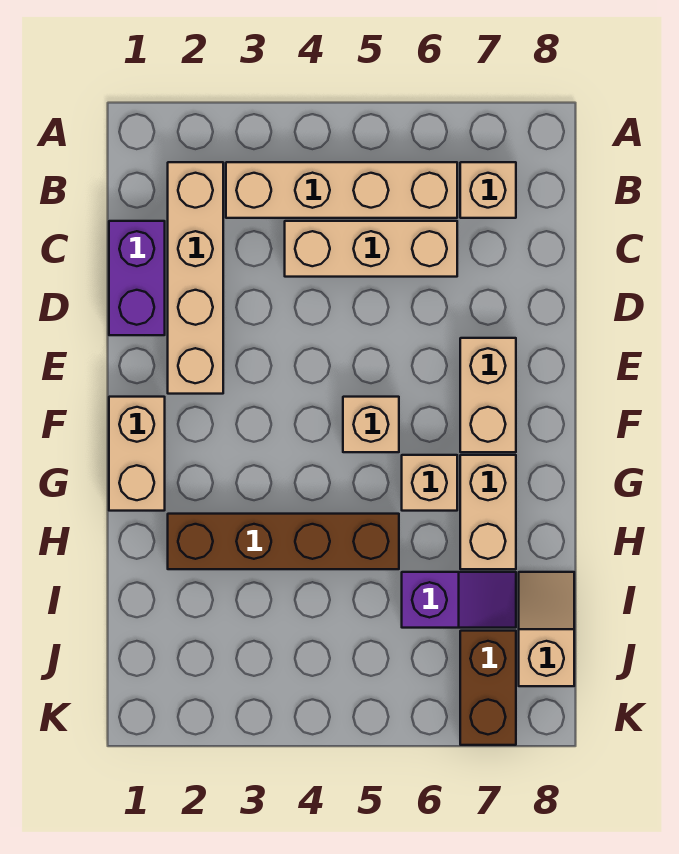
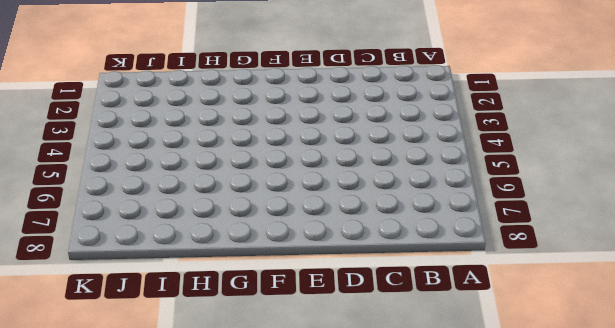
none -> tan brick B2:E2 level 1
none -> tan brick B3:B6 level 1
none -> tan brick B7 level 1

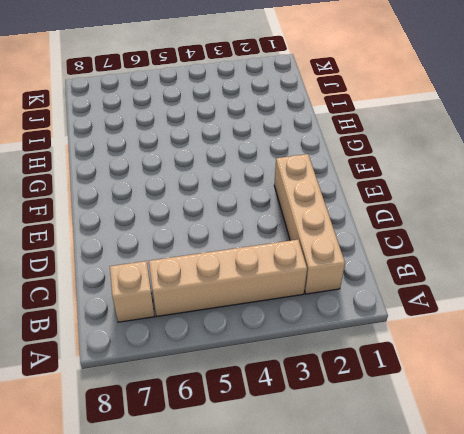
none -> purple brick C1:D1 level 1
none -> tan brick C4:C6 level 1
none -> tan brick E7:F7 level 1

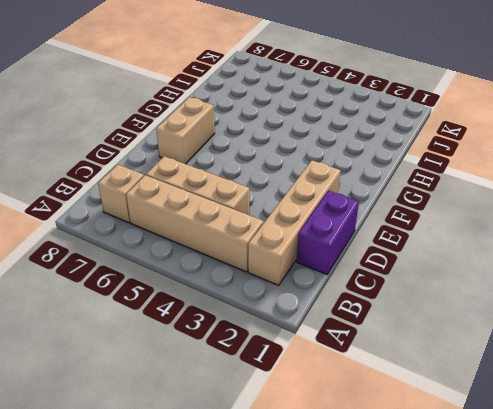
none -> tan brick F1:G1 level 1
none -> tan brick F5 level 1
none -> tan brick G6 level 1

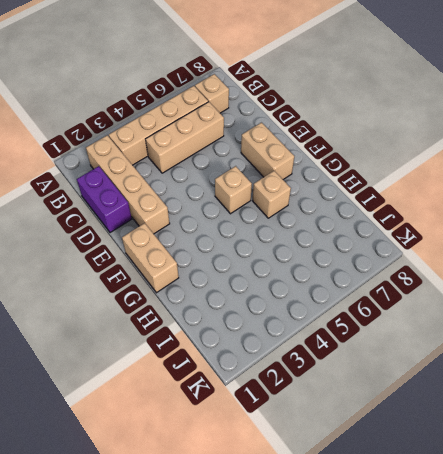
none -> tan brick G7:H7 level 1
none -> brown brick H2:H5 level 1
none -> purple slope I6:I7 level 1 top 6

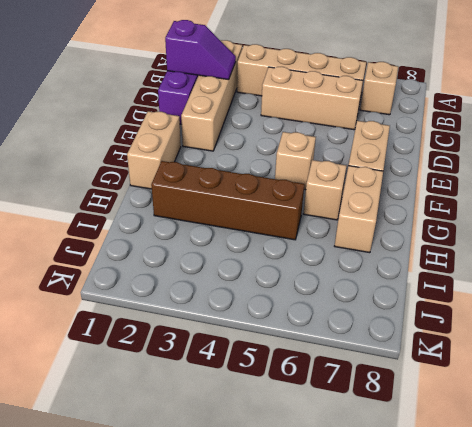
purple slope C1:C2 level 2 top 1 -> purple slope I6:I7 level 1 top 6
none -> tan slope I8:J8 level 1 top J
none -> brown brick J7:K7 level 1

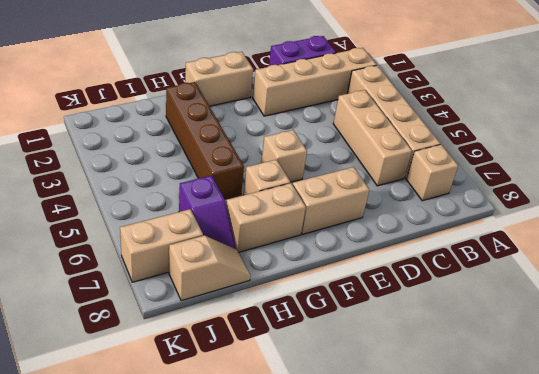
tan brick J7:K7 level 1 -> brown brick J7:K7 level 1

